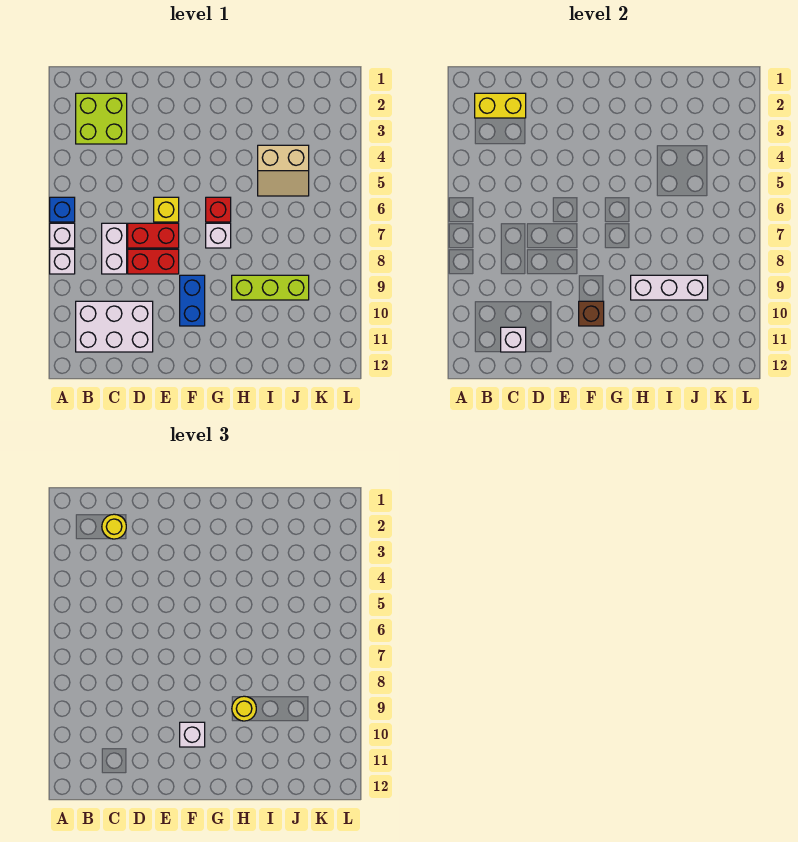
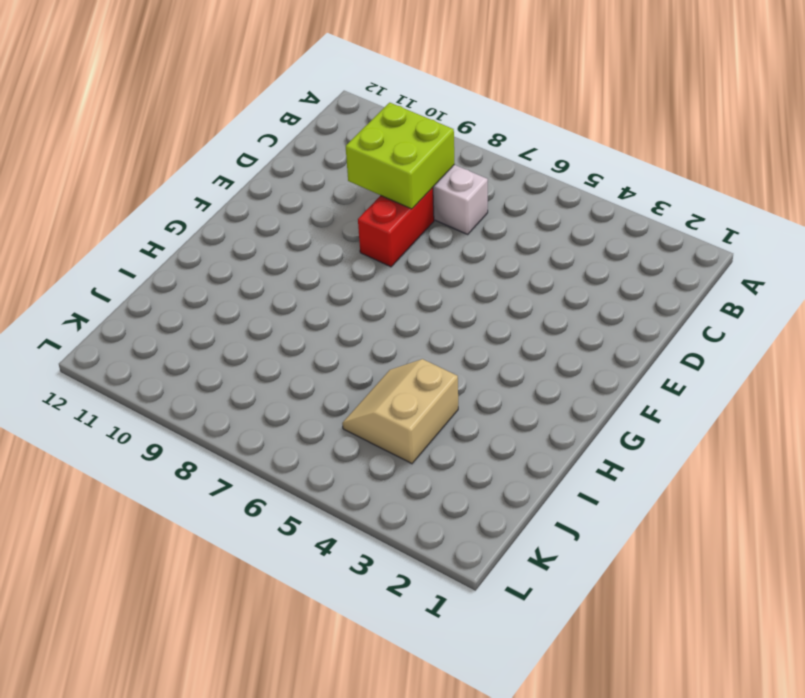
lime brick C8:D9 level 2 -> lime brick B2:C3 level 1
none -> blue brick A6 level 1
none -> white brick A7 level 1
none -> white brick A8 level 1

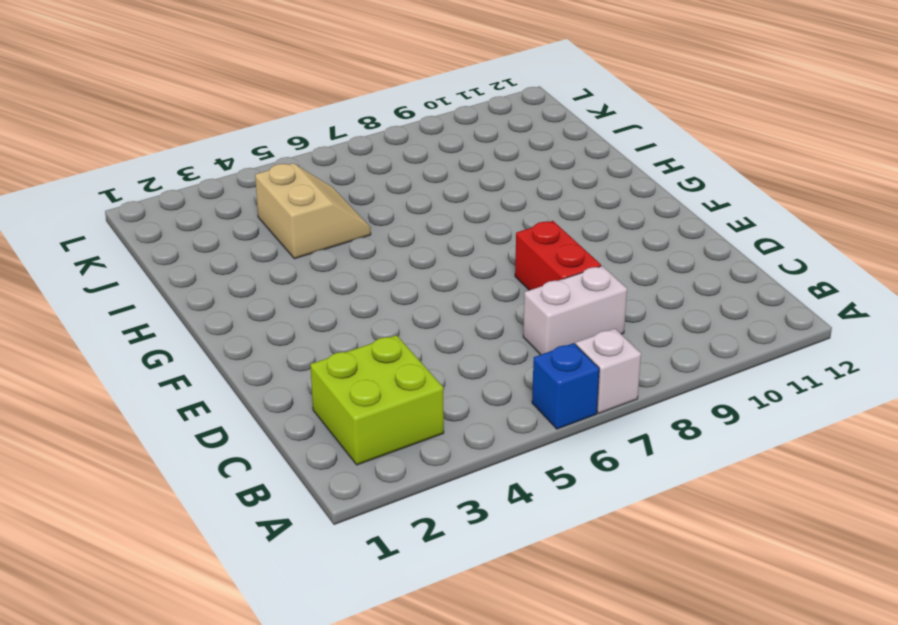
none -> white brick A8 level 1
none -> white brick B10:D11 level 1
none -> red brick D7:E7 level 1

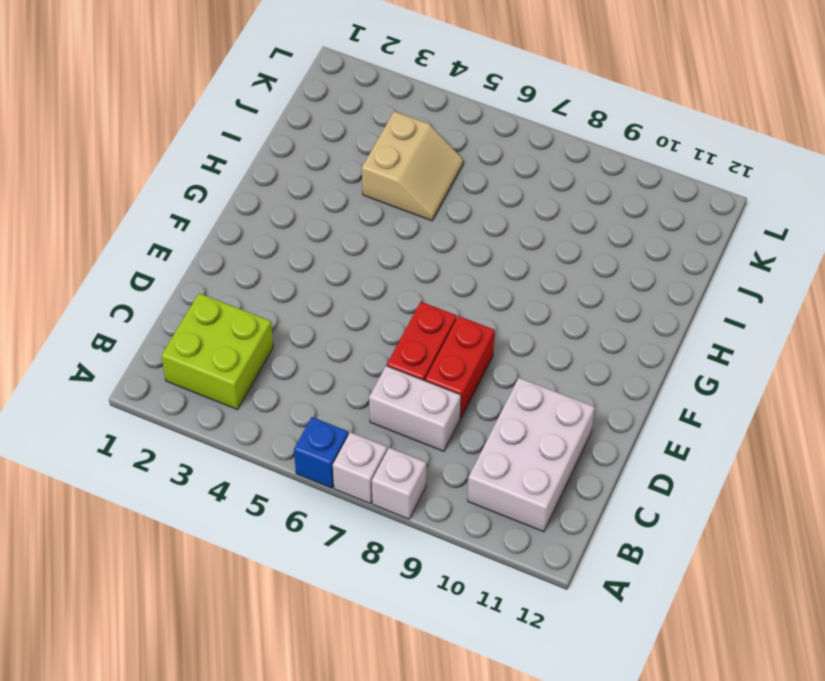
none -> yellow brick E6 level 1
none -> blue brick F9:F10 level 1
none -> red brick G6 level 1

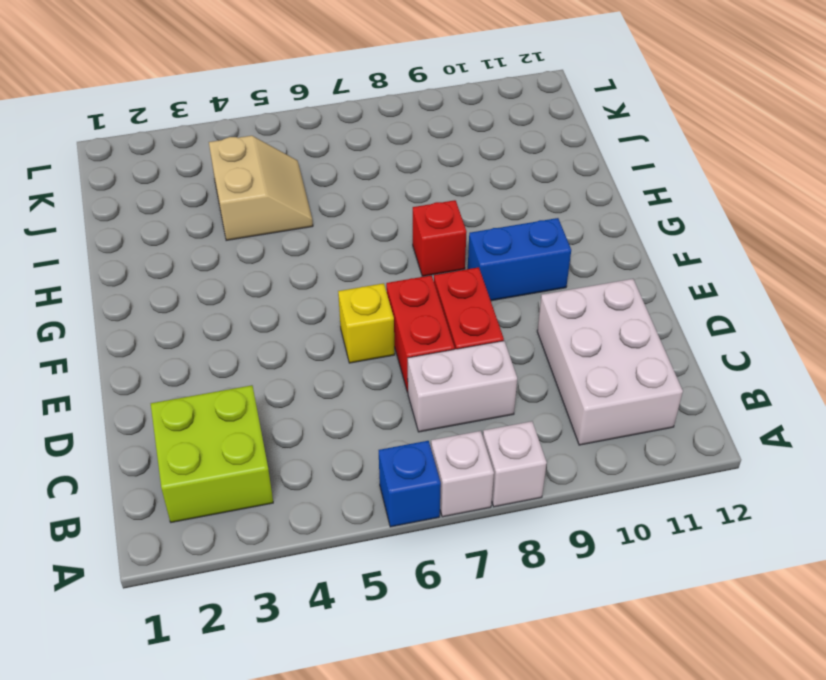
red brick G8 level 1 -> red brick G6 level 1
none -> white brick G7 level 1
none -> lime brick H9:J9 level 1
none -> yellow brick B2:C2 level 2

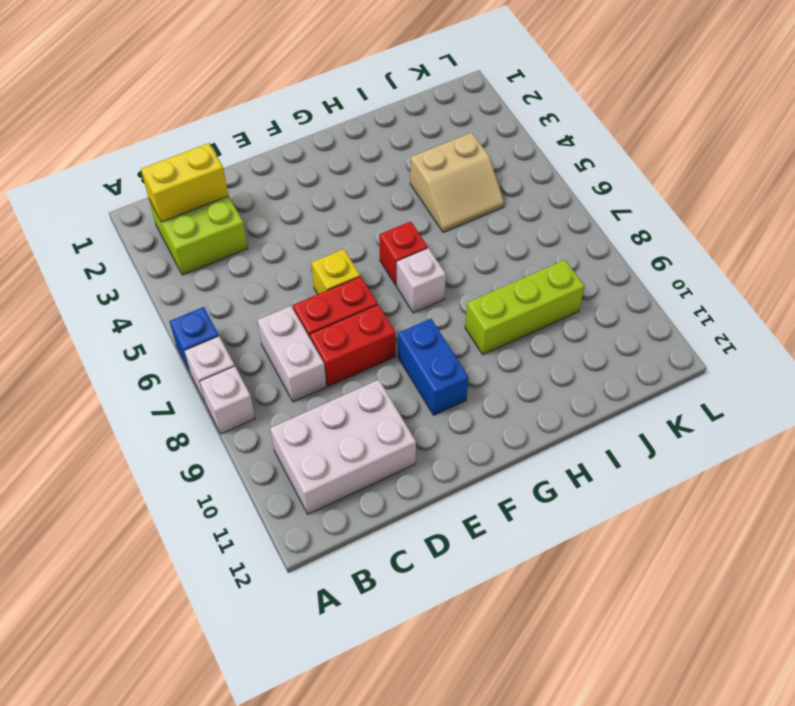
none -> white brick C11 level 2
none -> brown brick F10 level 2
none -> white brick H9:J9 level 2

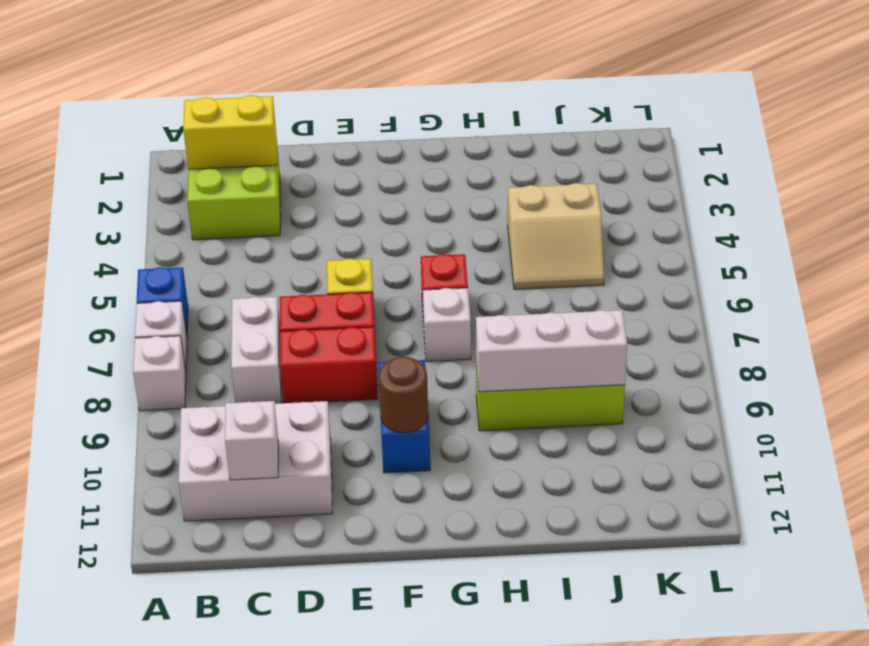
brown round brick F10 level 2 -> brown brick F10 level 2
none -> yellow round brick C2 level 3
none -> white brick F10 level 3
none -> yellow round brick H9 level 3

